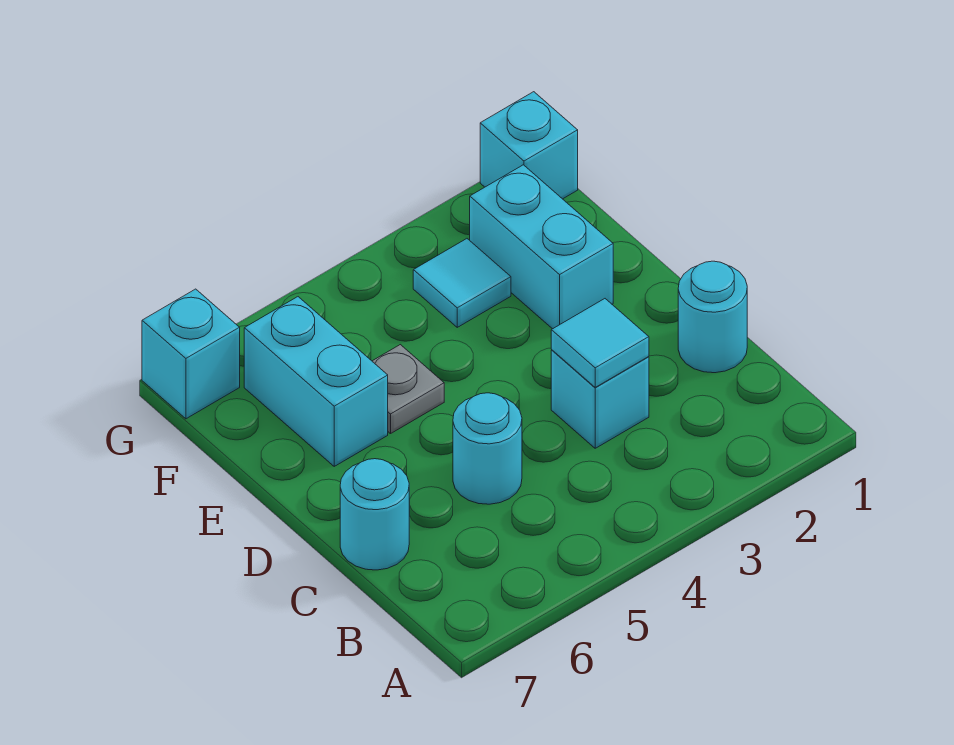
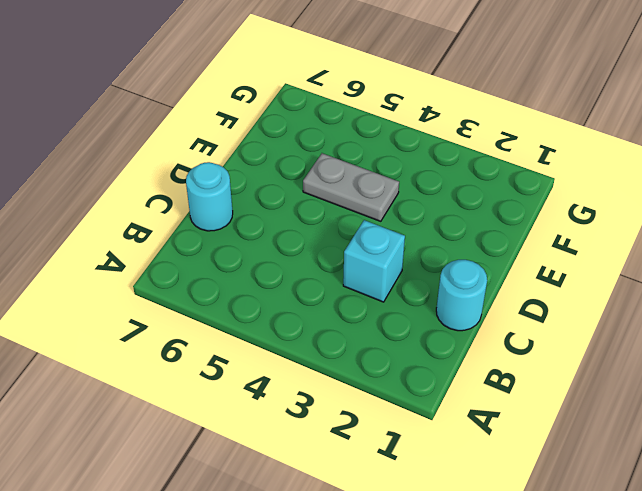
grey plate E4:E5 level 1 -> grey plate E5 level 1
none -> cyan round brick C5 level 1
none -> cyan brick E2:F2 level 1

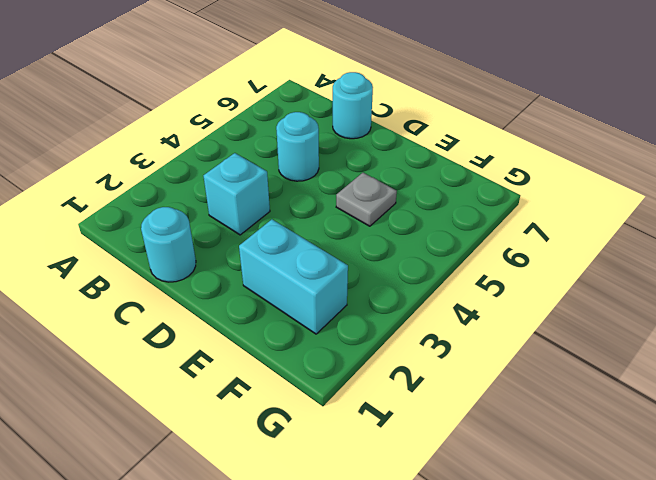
none -> cyan brick E6:F6 level 1
none -> cyan tile F3 level 1

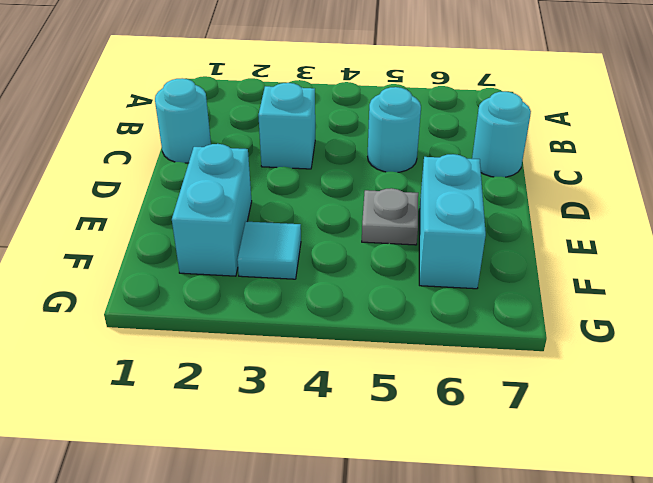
none -> cyan brick G1 level 1
none -> cyan brick G7 level 1

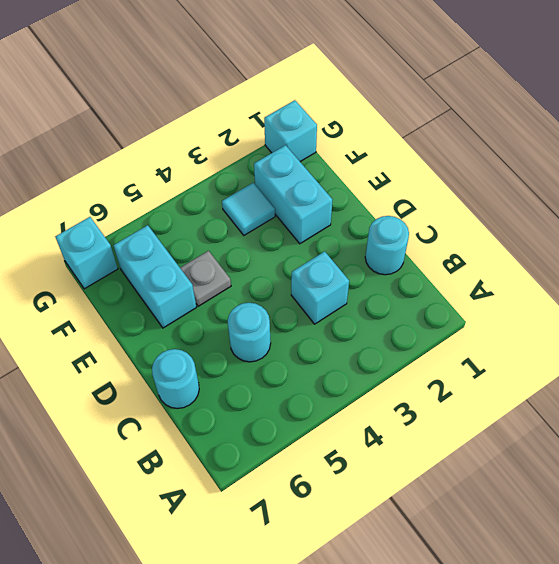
none -> cyan tile C3 level 2

